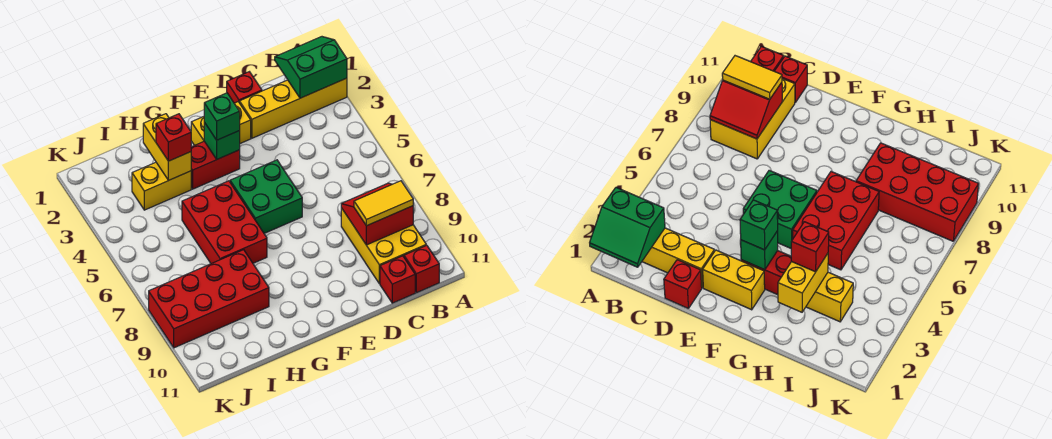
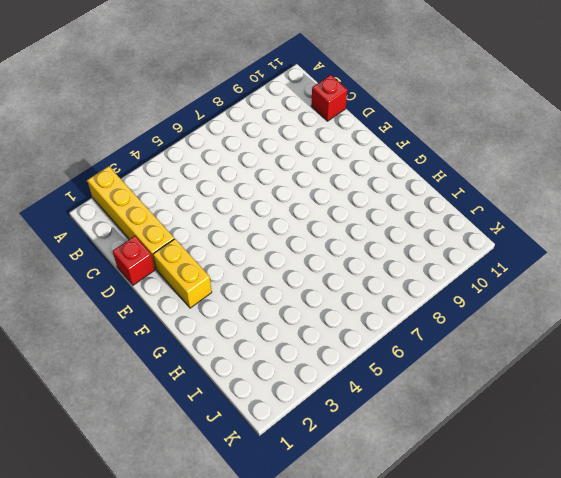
none -> yellow brick B8:C10 level 1
none -> red brick B11 level 1
none -> green brick E5:F6 level 1

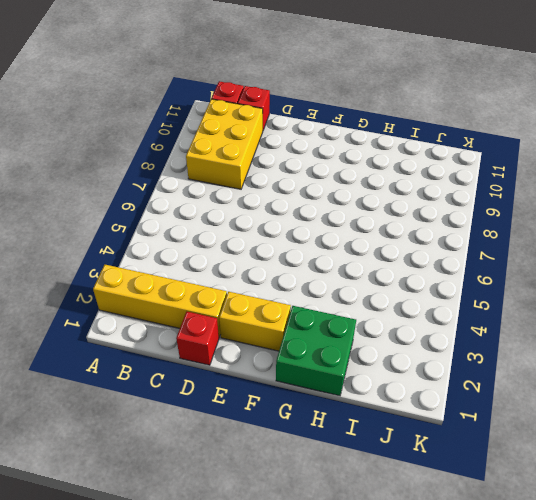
green brick G1:H2 level 1 -> green brick E5:F6 level 1
none -> red brick F3:G3 level 1
none -> red brick G5:H7 level 1
none -> yellow brick H3:I3 level 1

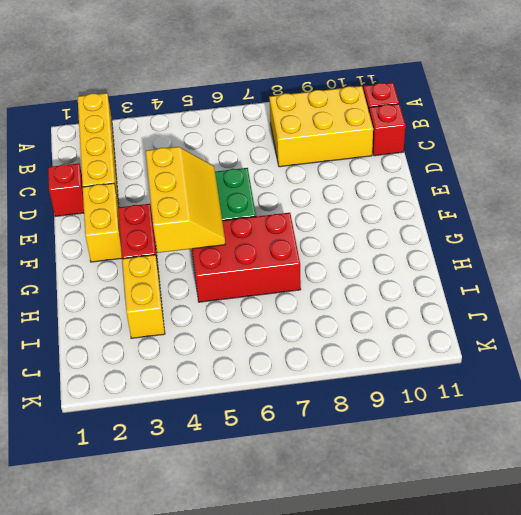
yellow slope E4:G5 level 2 top 4 -> none
none -> red brick H8:K9 level 1
none -> green slope A1:B2 level 2 top 2
none -> red slope B8:C9 level 2 top 9

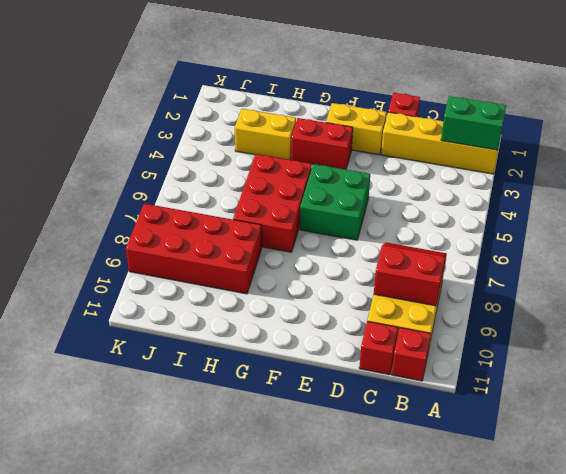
none -> green brick F3 level 2
none -> yellow brick H2:H3 level 2
none -> yellow tile B9:C9 level 3

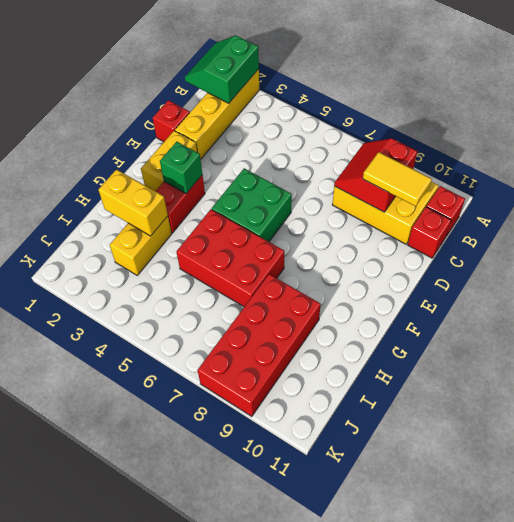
yellow tile C9:C10 level 3 -> yellow tile B9:C9 level 3
none -> green brick F3 level 3
none -> red brick H3 level 3

